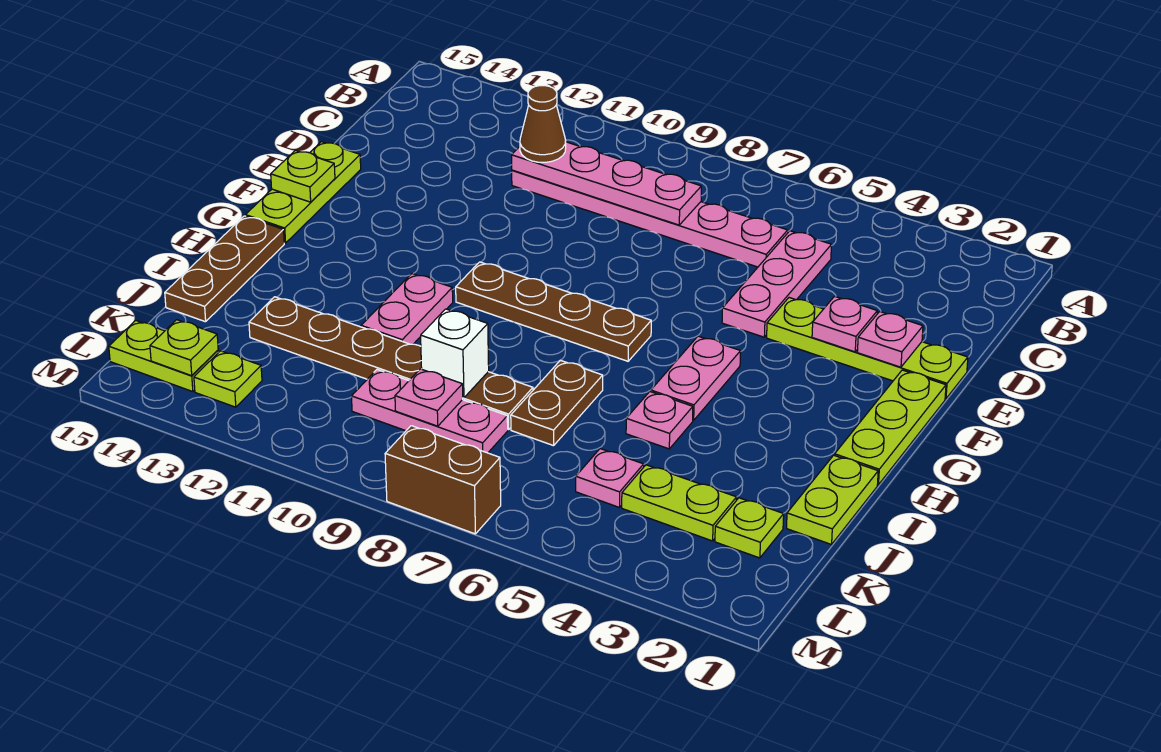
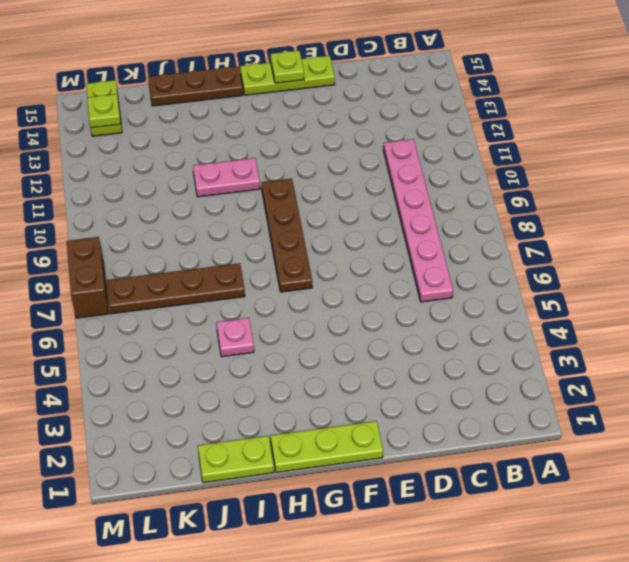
brown plate I7:L7 level 1 -> brown plate I7:J7 level 1
none -> pink plate C5:E5 level 1
none -> lime plate E1:E4 level 1
none -> pink plate G5:H5 level 1

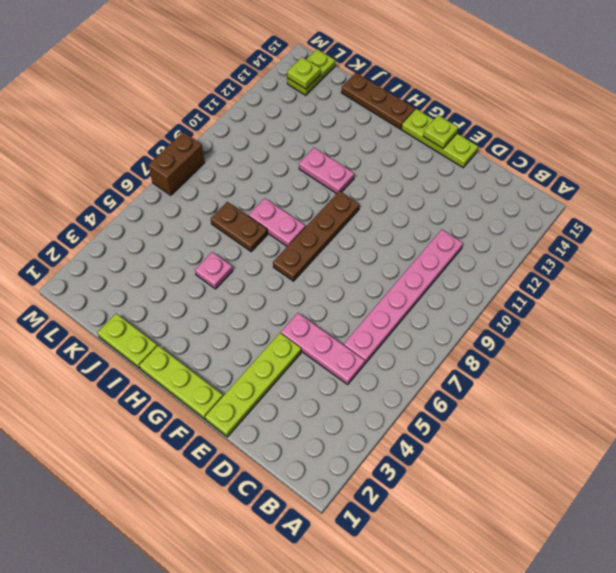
pink plate H8:I8 level 1 -> pink plate G5:H5 level 1
none -> brown plate J8:J13 level 1
none -> lime plate K2 level 1
none -> lime plate K3:K4 level 1

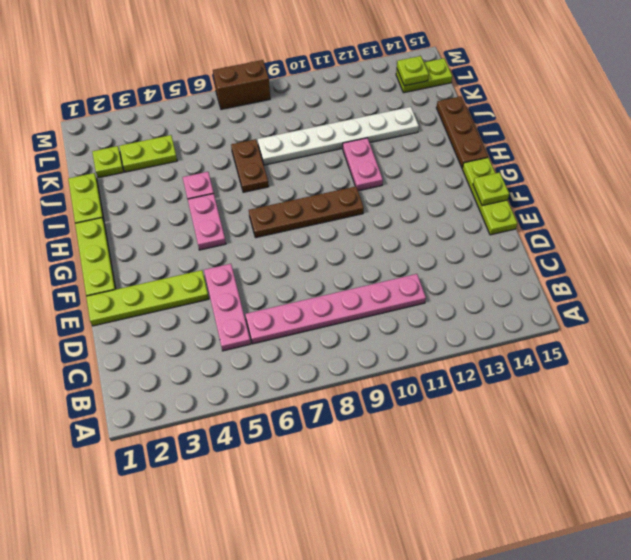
white plate J8:J13 level 1 -> brown plate J8:J13 level 1
none -> pink plate K5 level 1
none -> pink plate K8:K10 level 1
none -> lime plate L13 level 1

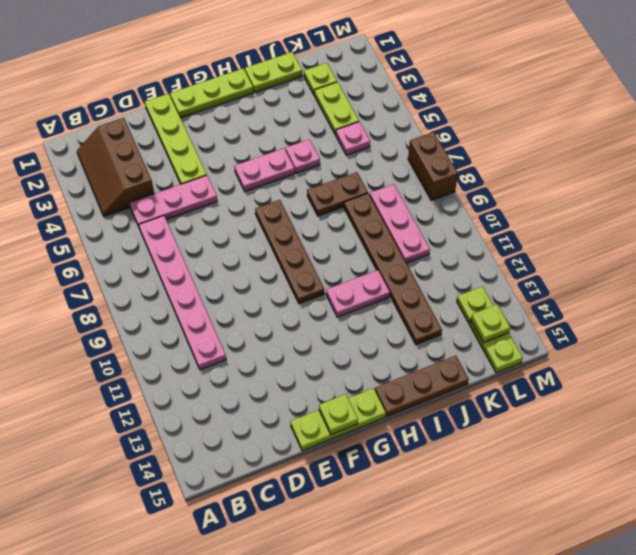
brown slope B2:C4 level 1 top C -> none
none -> pink plate C8:C11 level 2
none -> pink plate E2 level 2
none -> pink plate E3 level 2

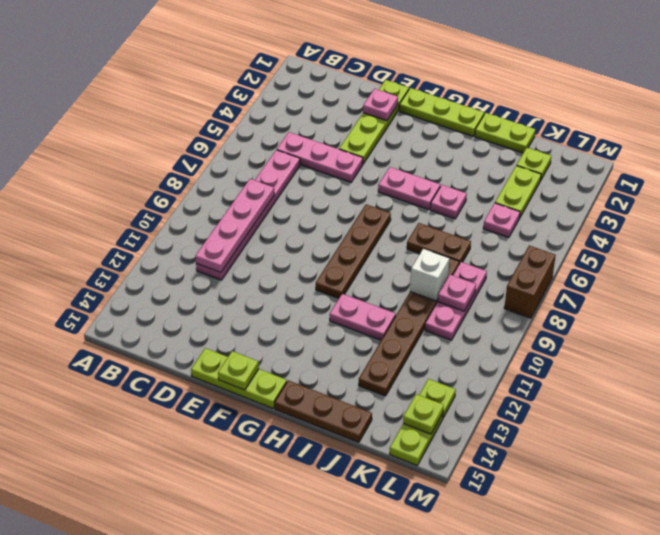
none -> pink plate E3 level 2
none -> brown cone C11 level 3

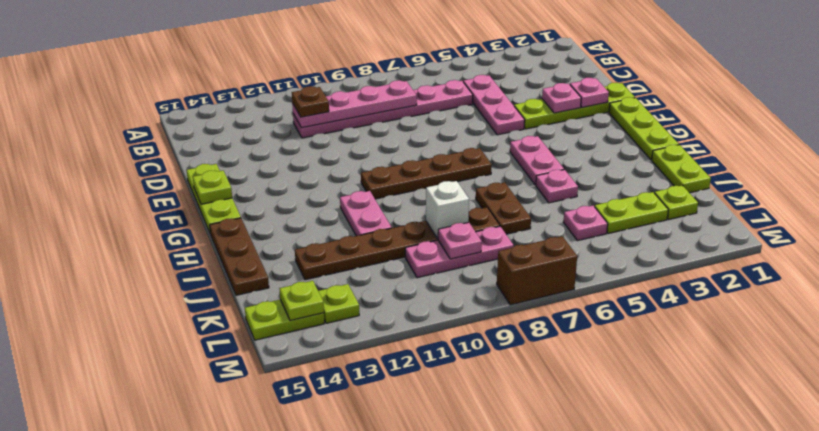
brown plate C11 level 3 -> brown cone C11 level 3

